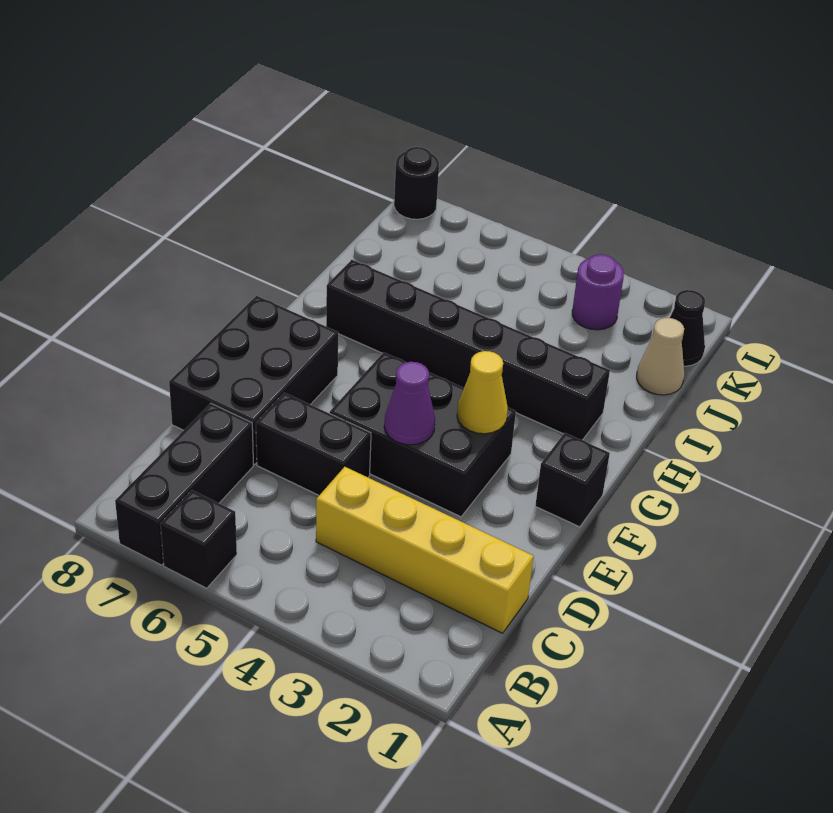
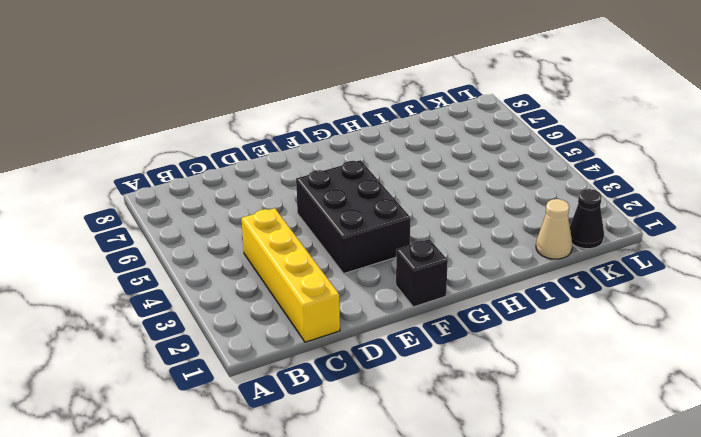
none -> black brick A6 level 1
none -> black brick A7:C7 level 1
none -> black brick D5:D6 level 1

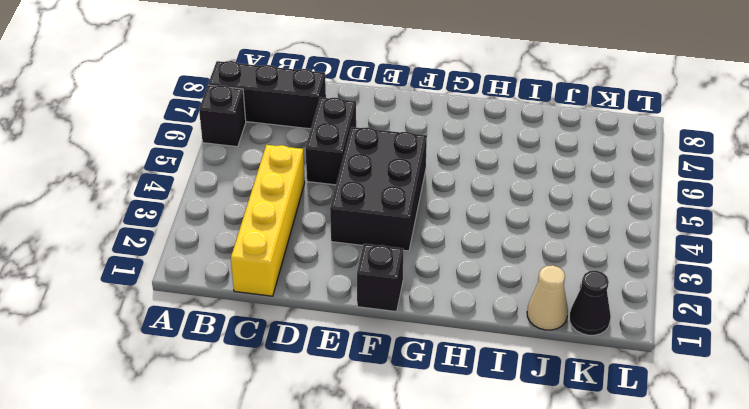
none -> black brick D7:F8 level 1
none -> black brick H2:H7 level 1
none -> purple round brick K3 level 1

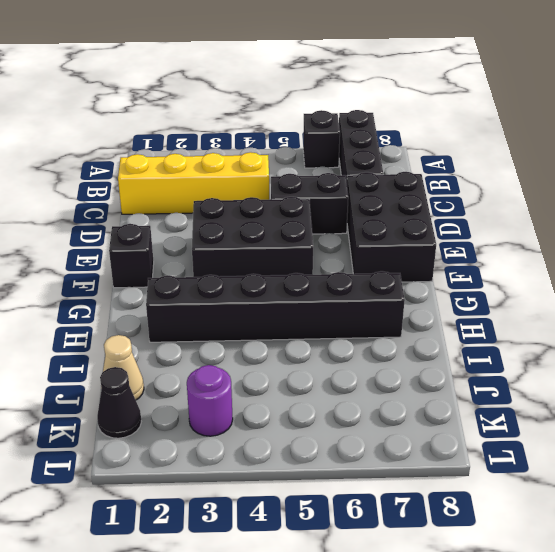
none -> black round brick L8 level 1
none -> purple cone E4 level 2
none -> yellow cone F3 level 2

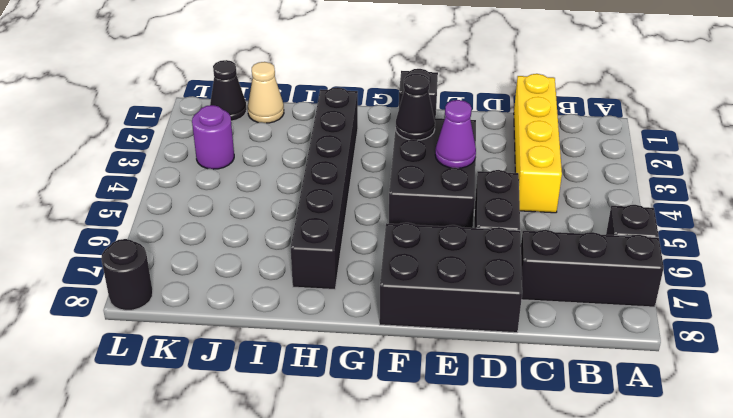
black cone F3 level 2 -> yellow cone F3 level 2

